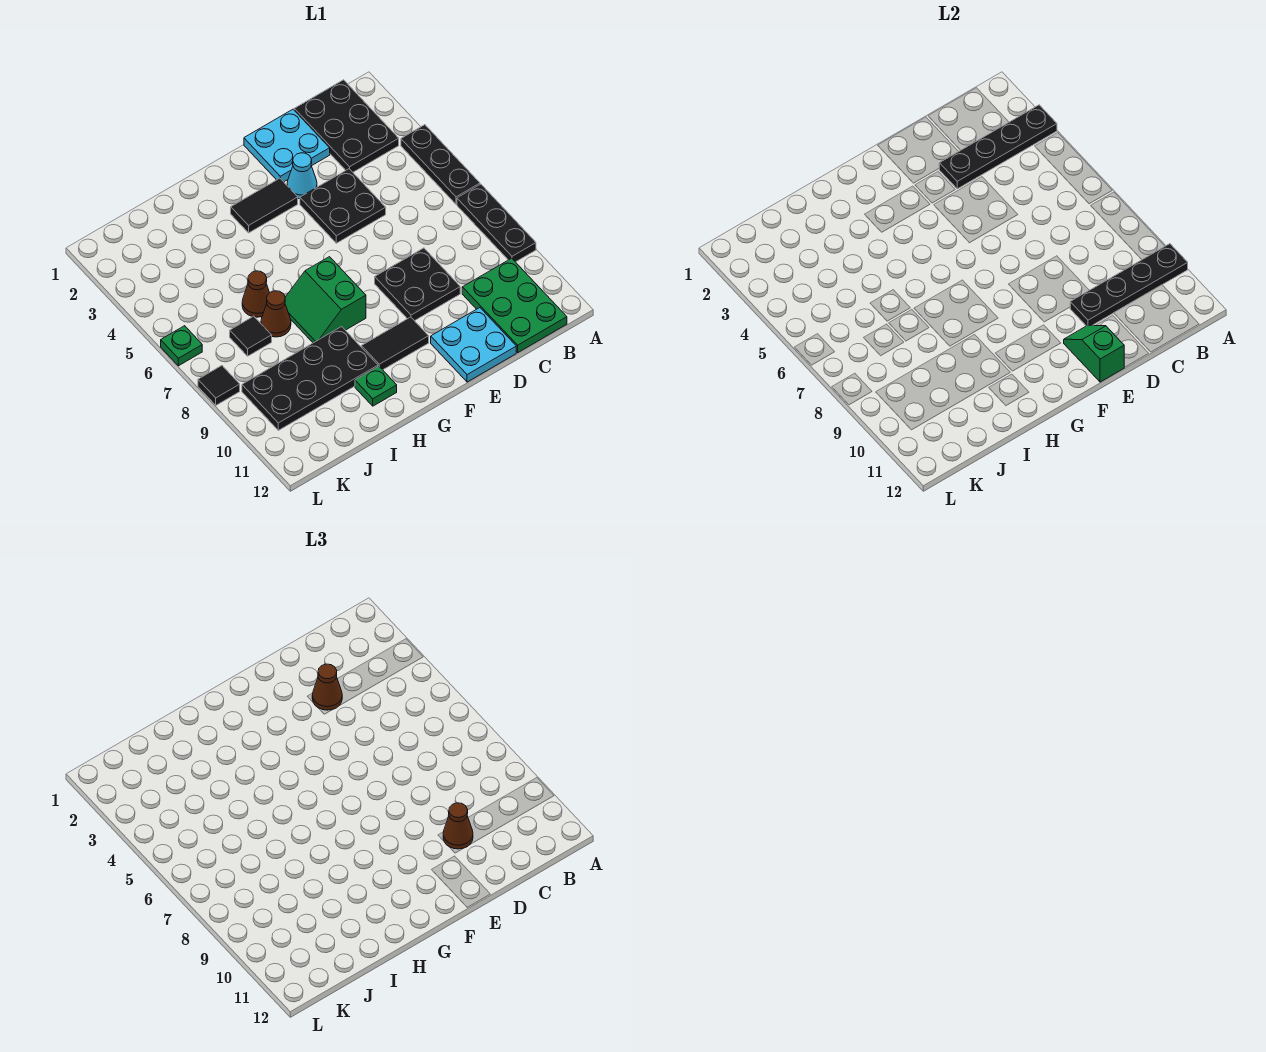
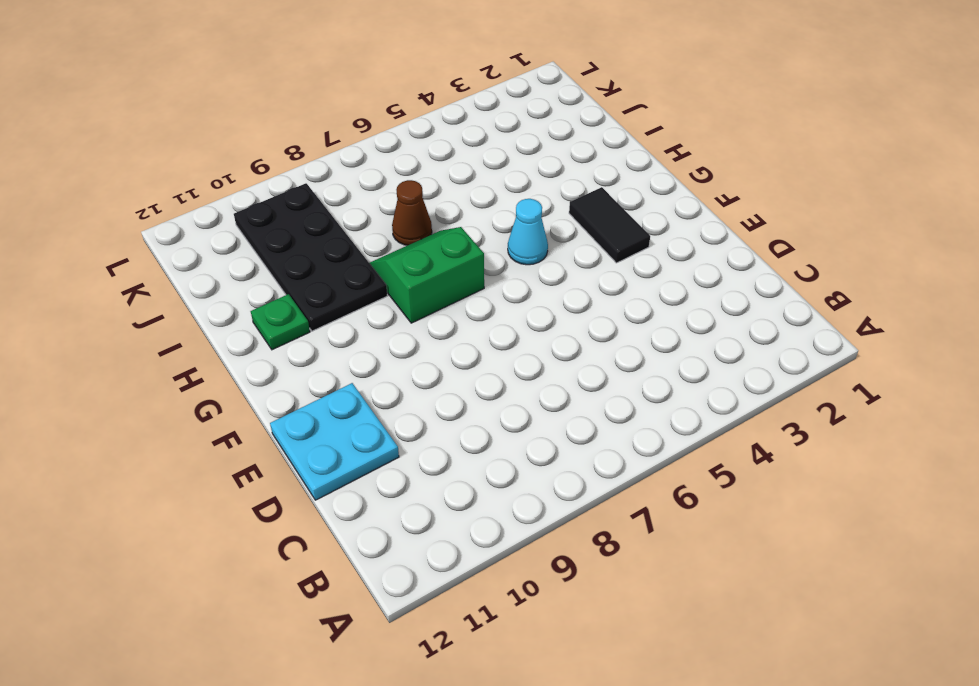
cyan cone G5 level 1 -> cyan cone E3 level 1
none -> black plate A4:A6 level 1
none -> black plate A7:A9 level 1
none -> black plate B1:C3 level 1

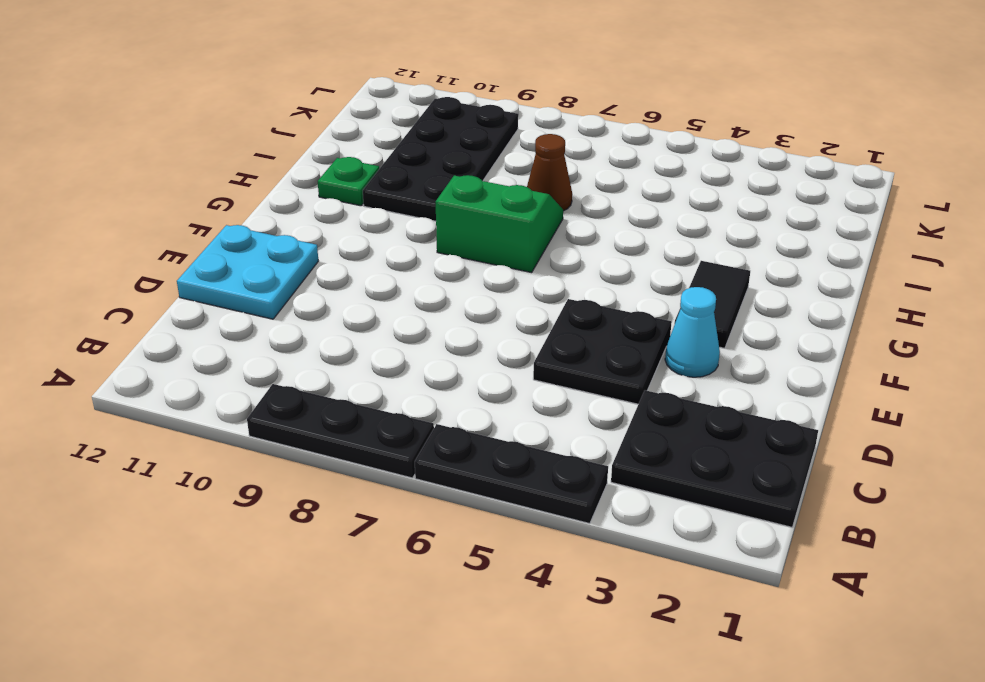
none -> green plate B10:C12 level 1
none -> cyan plate D1:E2 level 1
none -> black plate D8:E9 level 1

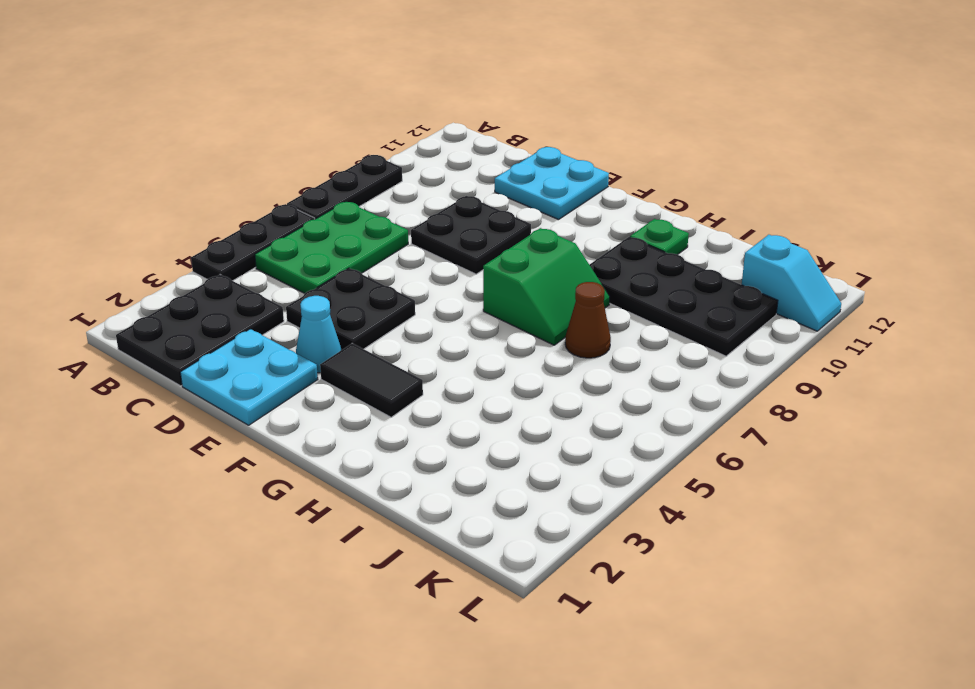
green plate B5:C7 level 1 -> green plate B10:C12 level 1
cyan slope K11:L11 level 1 top K -> none
none -> black tile F10:G10 level 1
none -> brown cone I6 level 1
none -> black tile J7 level 1

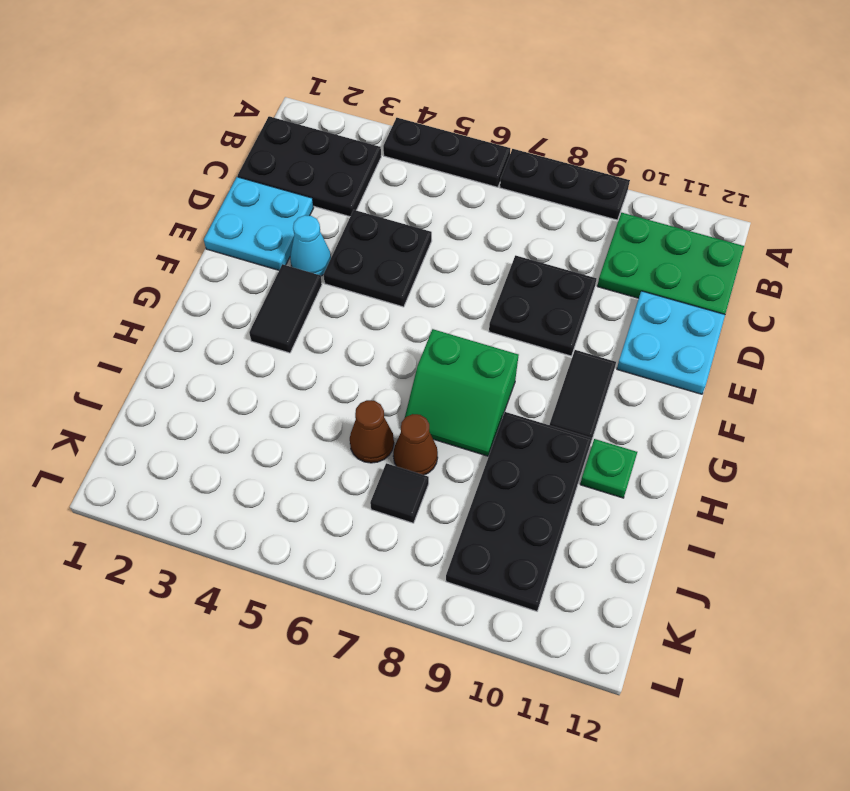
none -> green plate L6 level 1
none -> black tile L8 level 1
none -> black plate A3:D3 level 2

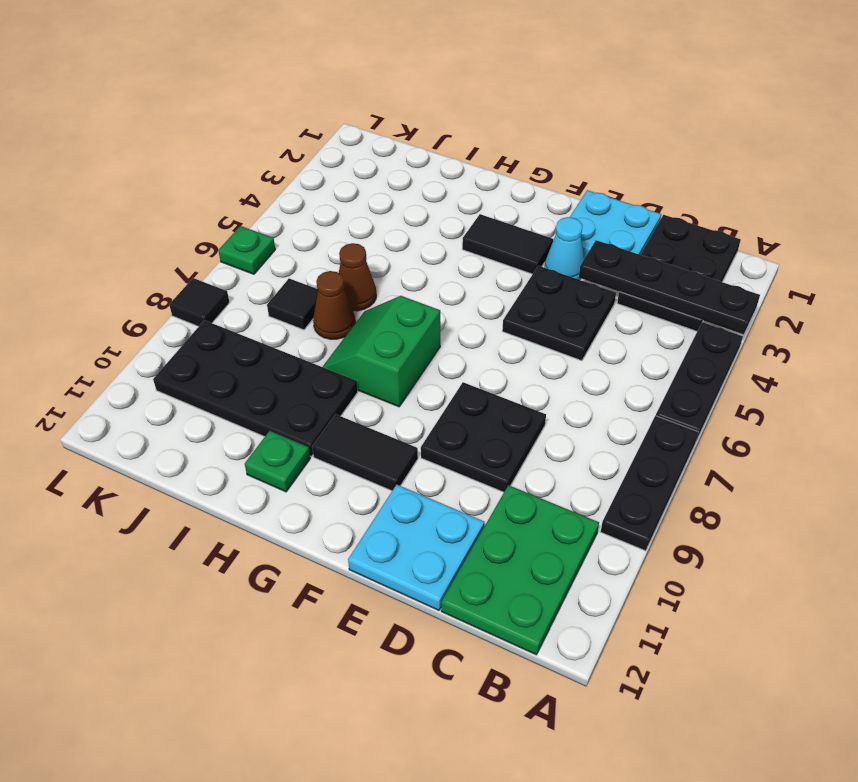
none -> black plate A10:D10 level 2
none -> green slope E11:E12 level 2 top 12
none -> brown cone D3 level 3

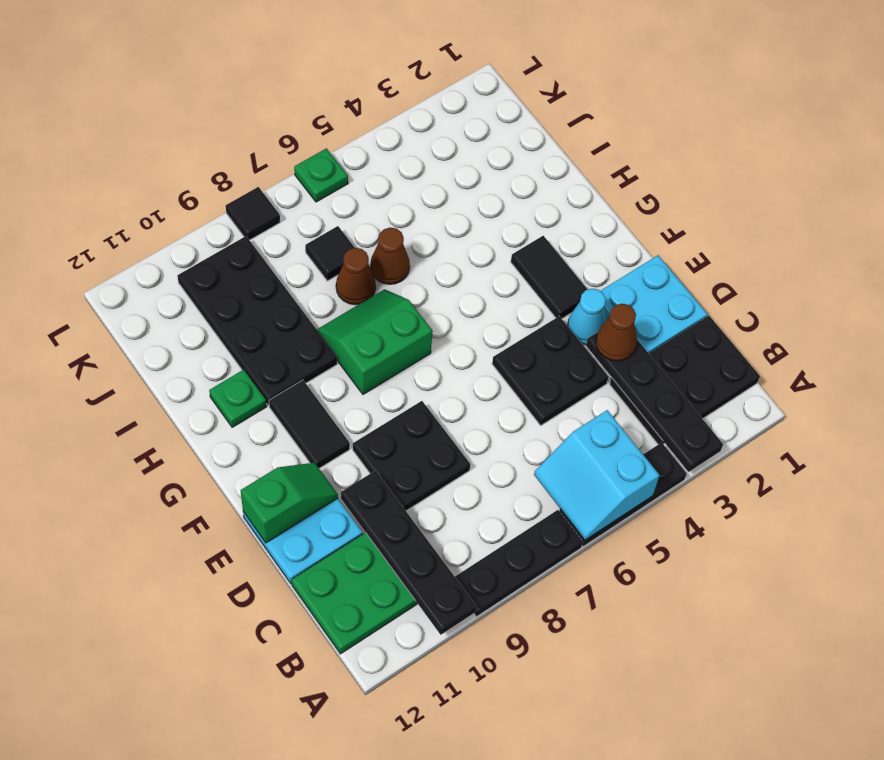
cyan slope A5:B6 level 2 top 5 -> none
none -> brown cone D10 level 3

